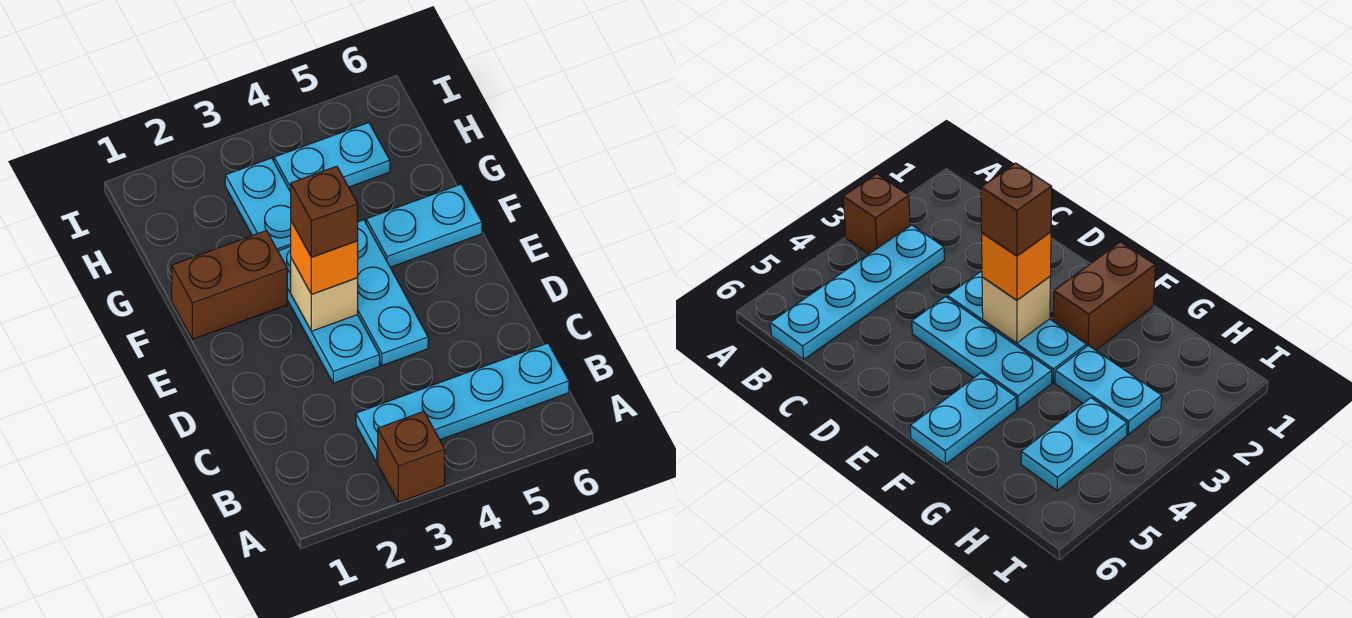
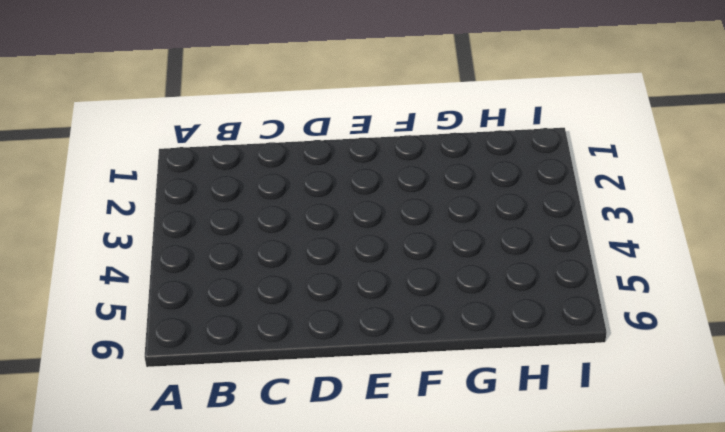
none -> brown brick A3 level 1
none -> cyan plate B3:B6 level 1

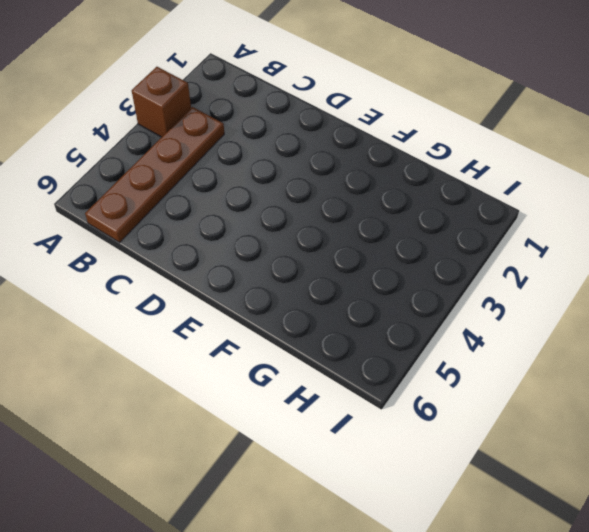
brown plate B3:B6 level 1 -> cyan plate B3:B6 level 1
none -> cyan plate D3:F3 level 1
none -> cyan plate D4:F4 level 1

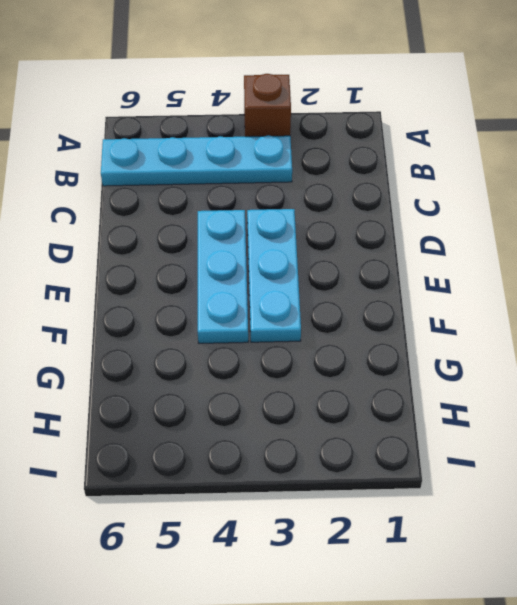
none -> brown brick F1:F2 level 1
none -> cyan plate F5:F6 level 1

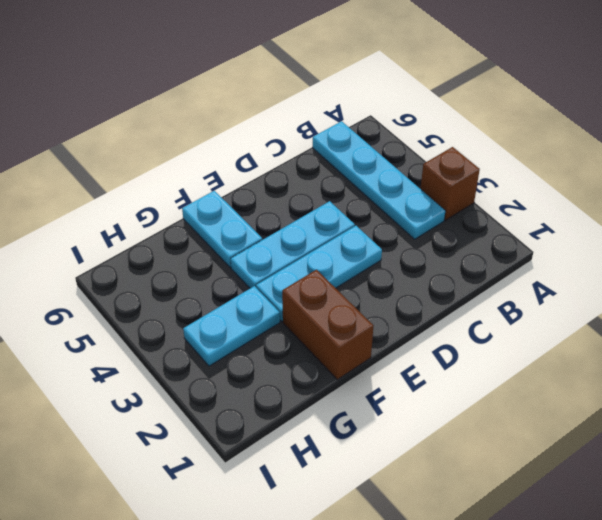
none -> cyan plate H4:H5 level 1
none -> tan brick E3 level 2

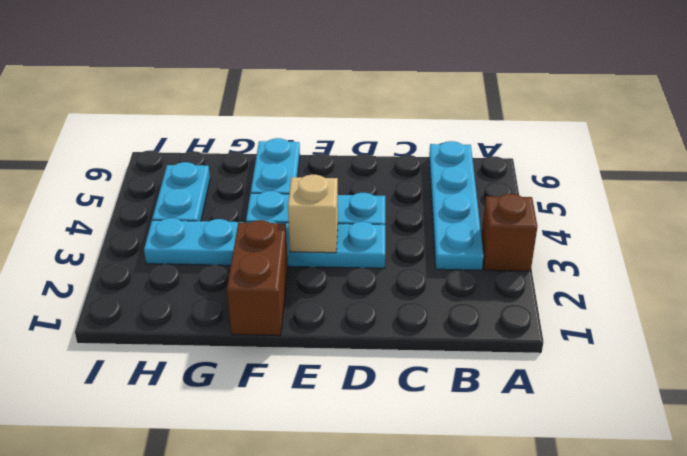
none -> orange brick E3 level 3
none -> brown brick E3 level 4

